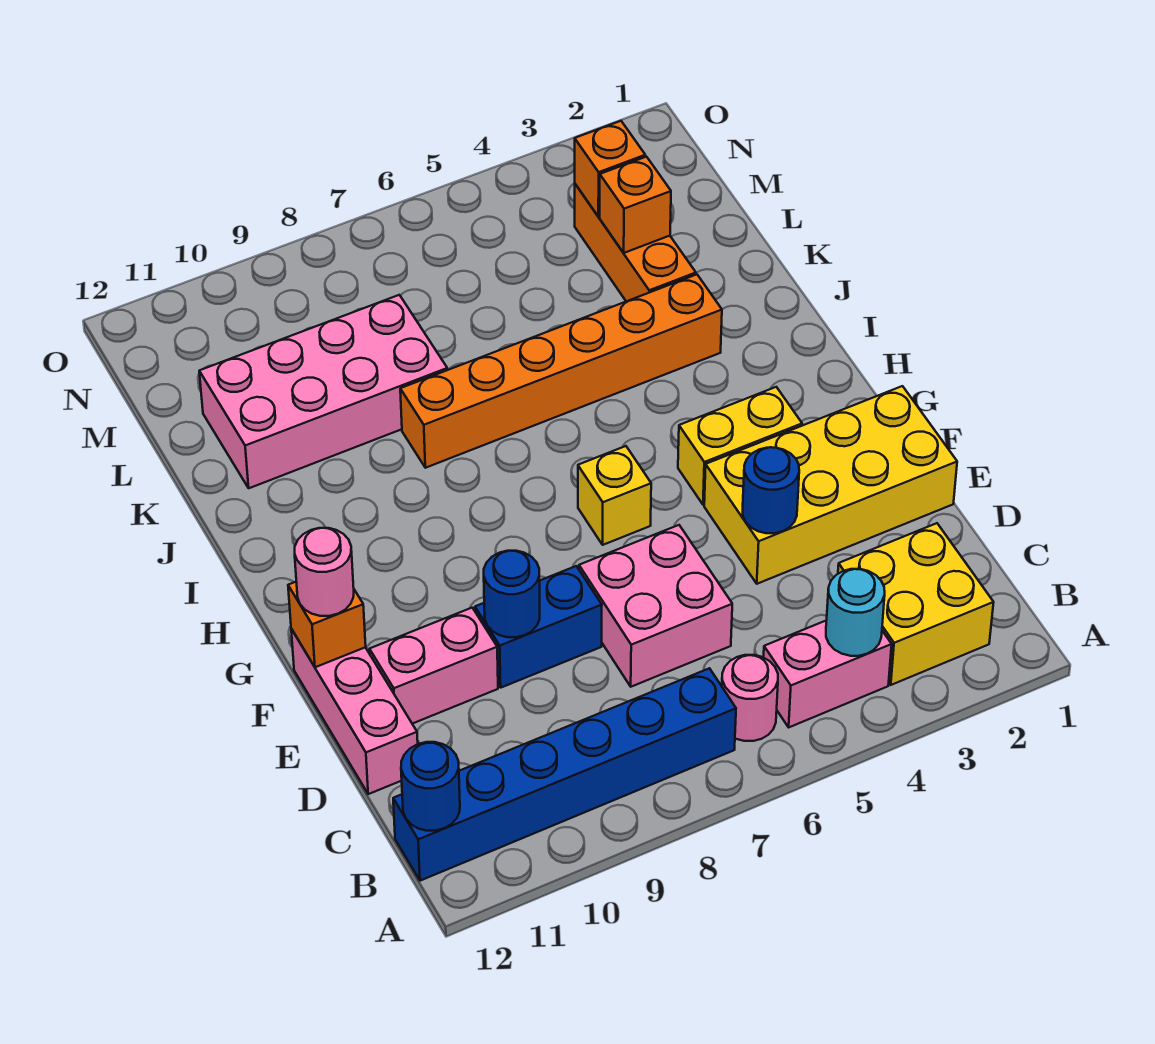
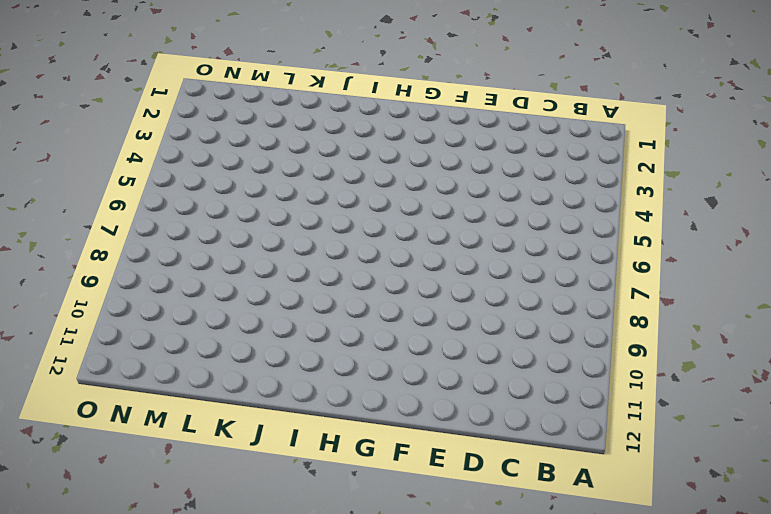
none -> yellow brick B2:C3 level 1
none -> pink brick B4:B5 level 1
none -> pink round brick B6 level 1

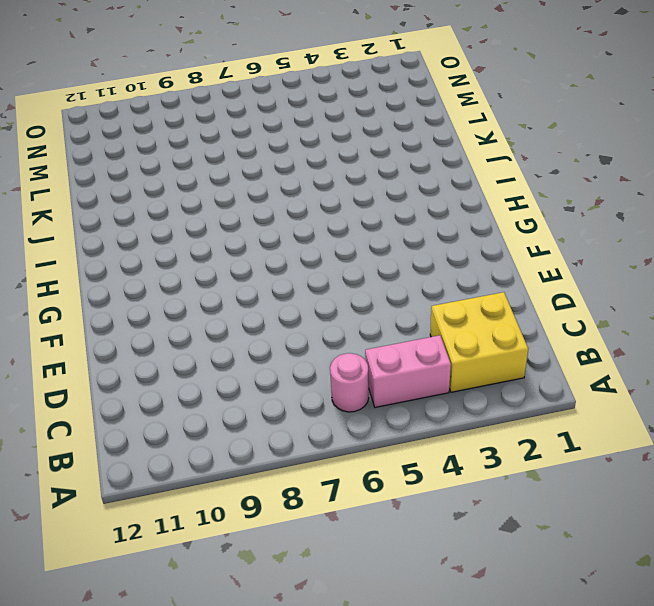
none -> blue brick B7:B12 level 1
none -> pink brick D6:E7 level 1
none -> pink brick D12:F12 level 1

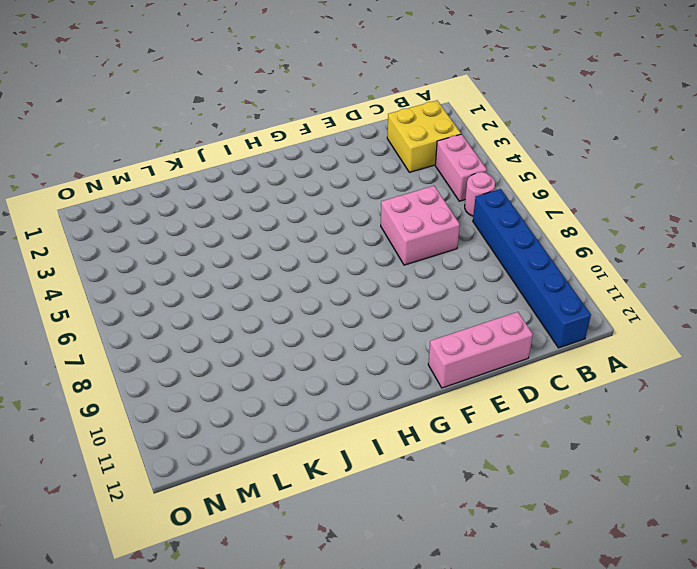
none -> yellow brick E1:F4 level 1
none -> blue brick E8:E9 level 1
none -> pink brick E10:E11 level 1

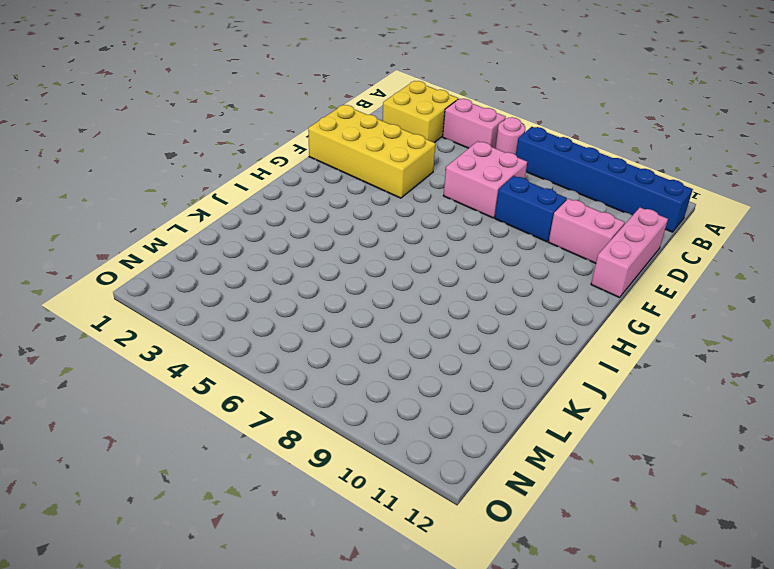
none -> yellow brick G3:G4 level 1
none -> yellow brick G6 level 1
none -> orange brick J3:J8 level 1

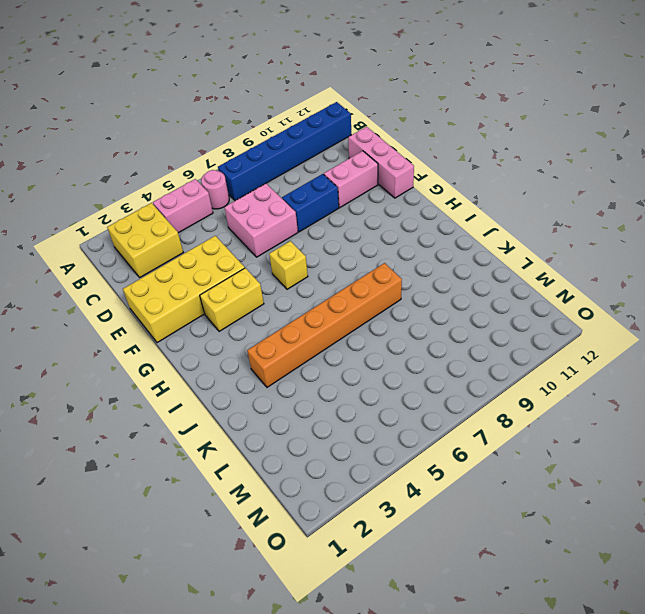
none -> orange brick K3:M3 level 1
none -> pink brick K8:L11 level 1
none -> cyan round brick B4 level 2

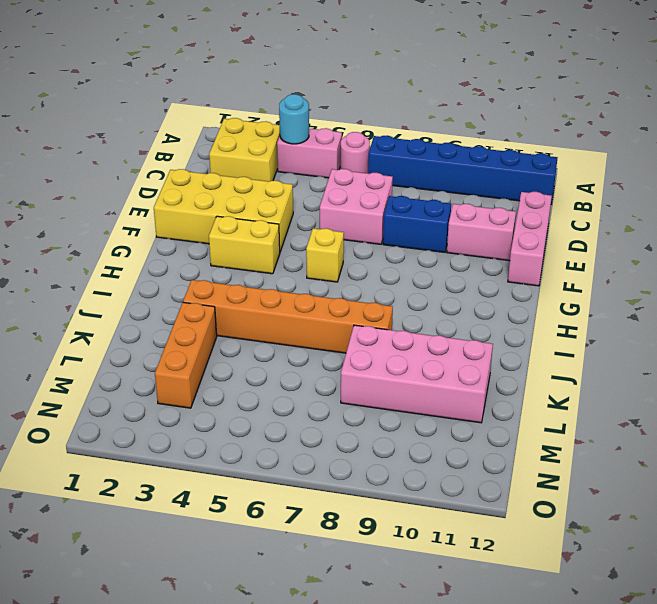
none -> blue round brick B12 level 2
none -> blue round brick E4 level 2
none -> blue round brick E9 level 2

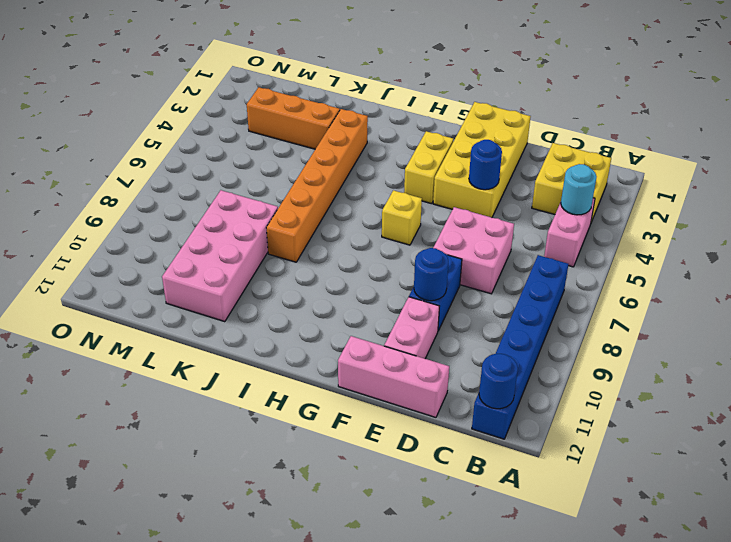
none -> pink round brick B6 level 1
none -> orange brick F12 level 2
none -> orange brick L3 level 2

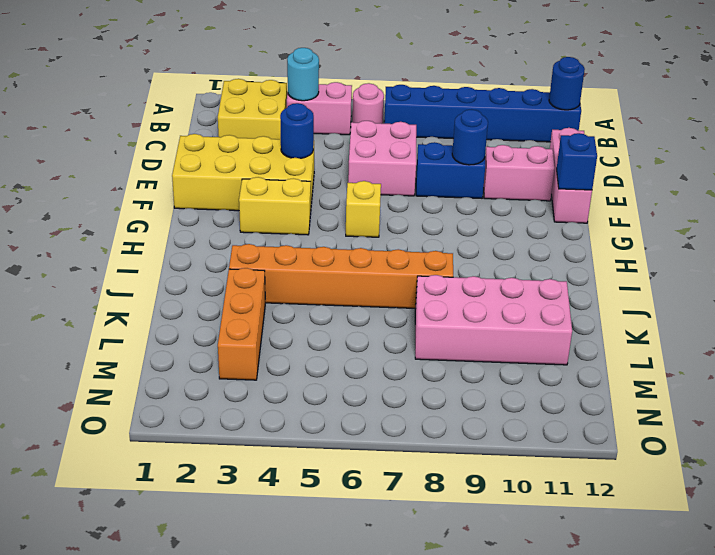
blue brick F12 level 2 -> orange brick F12 level 2
none -> orange brick L3 level 2
none -> orange brick M3 level 2
none -> pink round brick F12 level 3

